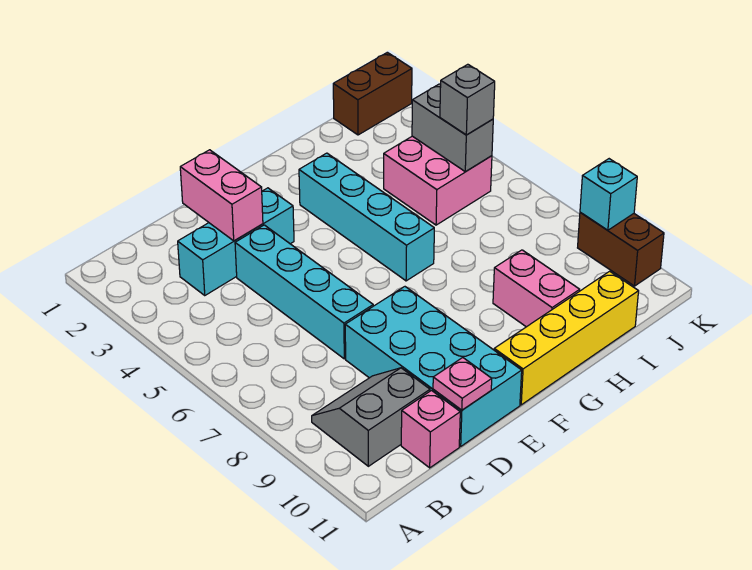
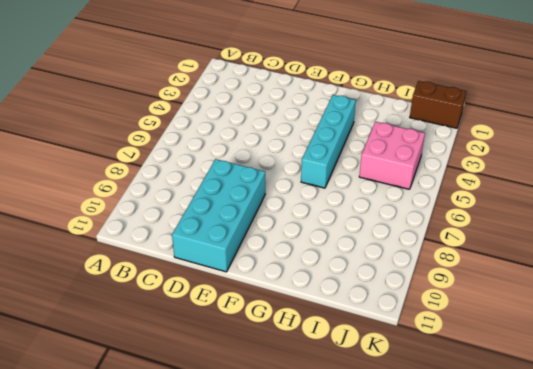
none -> grey slope B9:C10 level 1 top 10
none -> cyan brick C3:E3 level 1
none -> pink brick C11 level 1

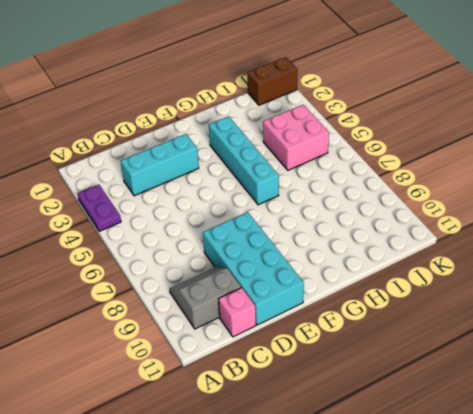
purple plate A3:A4 level 1 -> none
none -> cyan brick D4:D7 level 1
none -> yellow brick F11:I11 level 1
none -> pink brick H9:H10 level 1

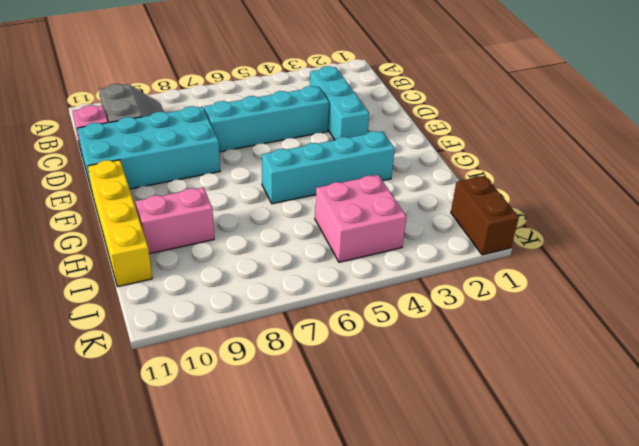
none -> brown brick K9:K10 level 1
none -> pink brick D2:D3 level 2
none -> pink plate D11 level 2

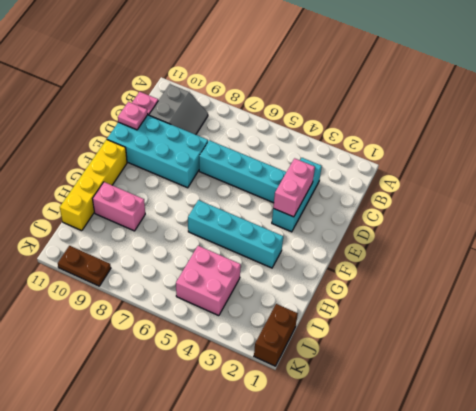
pink brick D3:E3 level 2 -> pink brick D2:D3 level 2
brown plate K9:K10 level 1 -> brown brick K9:K10 level 1
none -> grey brick J4:J5 level 2
none -> cyan brick K9 level 2
none -> grey brick J5 level 3

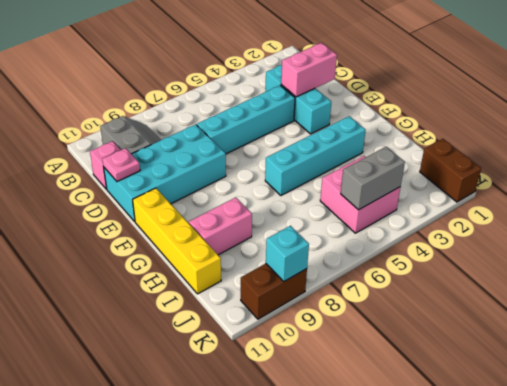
none -> grey brick J5 level 3

